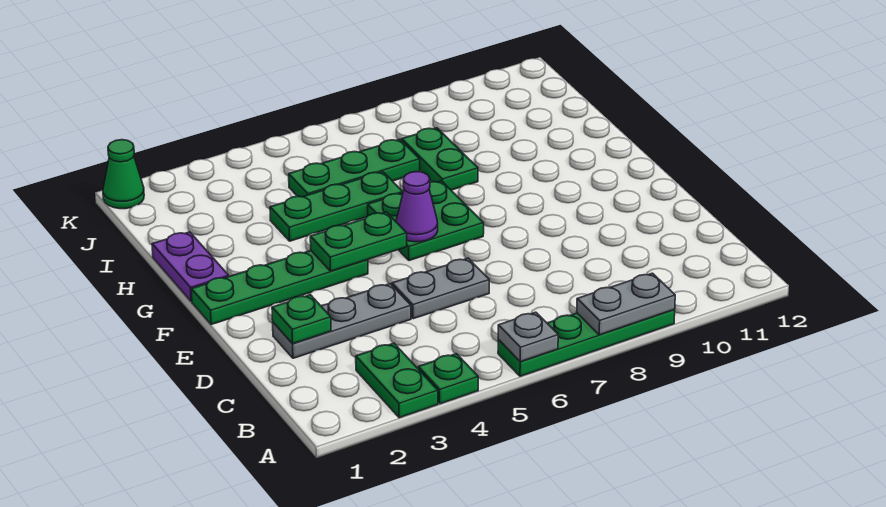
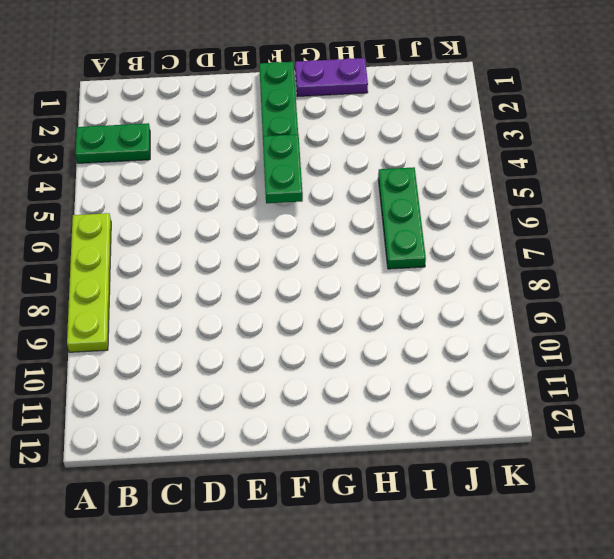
lime plate A6:A9 level 1 -> green plate A6:A9 level 1
none -> green plate A4 level 1
none -> grey plate D2:D4 level 1
none -> grey plate D5:D6 level 1

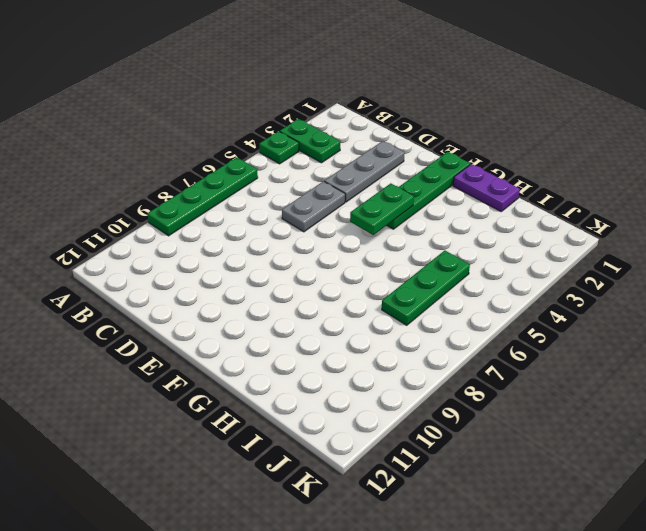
none -> green plate F6:G7 level 1
none -> green plate H4:H6 level 1
none -> green plate H8:I8 level 1

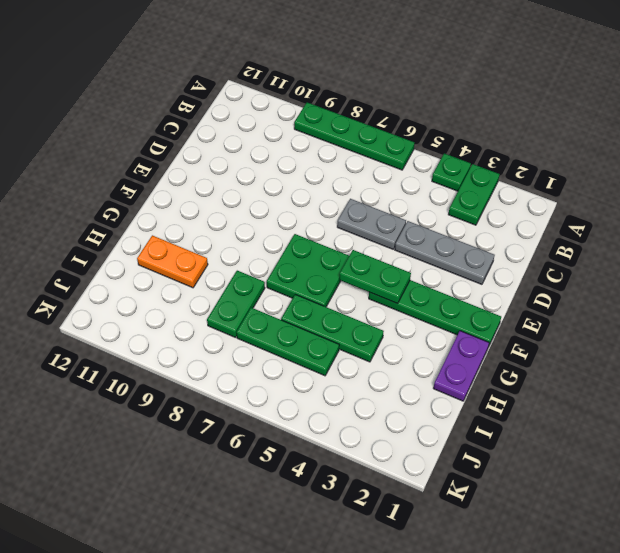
orange plate H10:H11 level 1 -> none
none -> green cone K1 level 1
none -> grey plate A6 level 2
none -> grey plate A8:A9 level 2

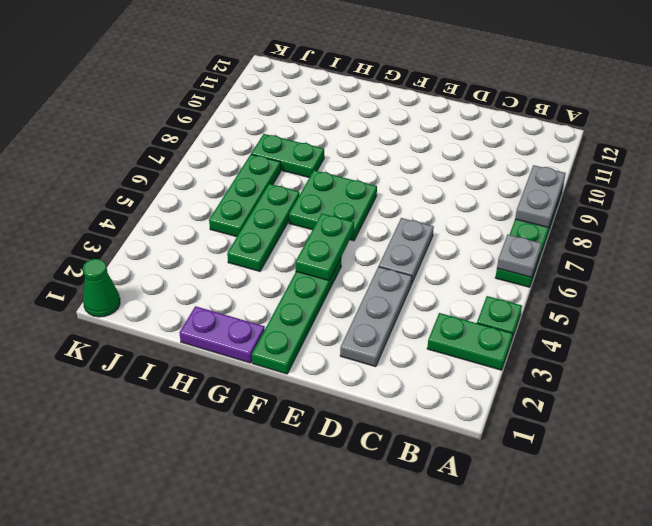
none -> green plate D2 level 2
none -> purple cone F6 level 2

